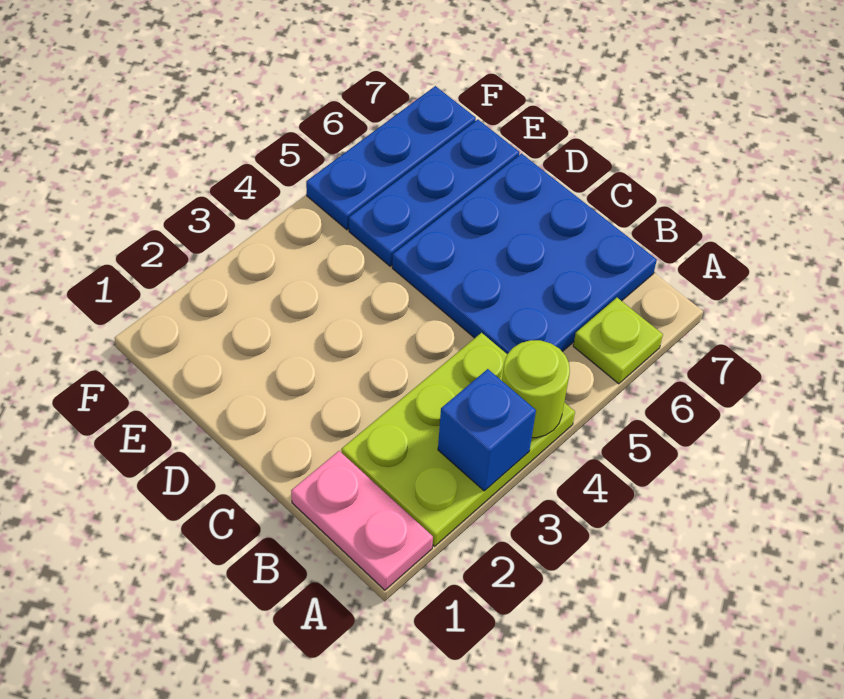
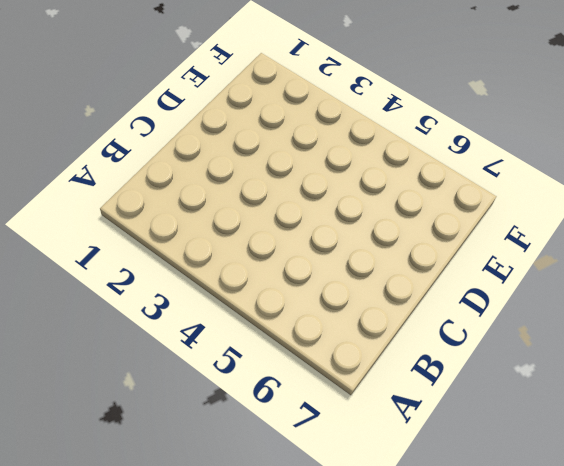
none -> pink plate A1:B1 level 1
none -> lime plate A2:B4 level 1

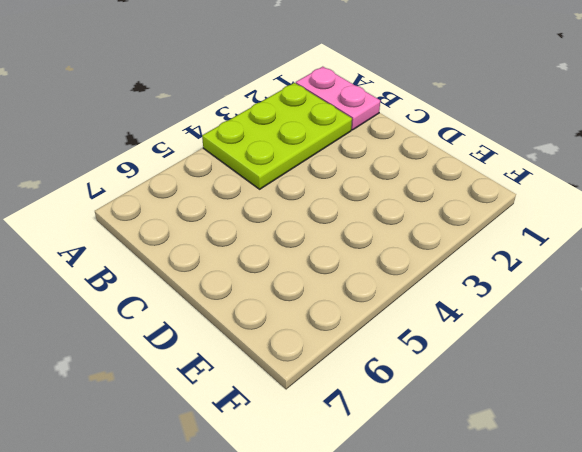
none -> lime plate A6 level 1
none -> blue plate B5:D7 level 1

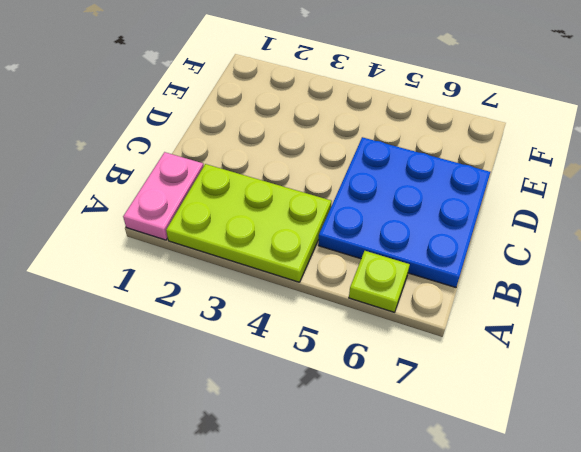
none -> blue plate E5:E7 level 1
none -> blue plate F5:F7 level 1

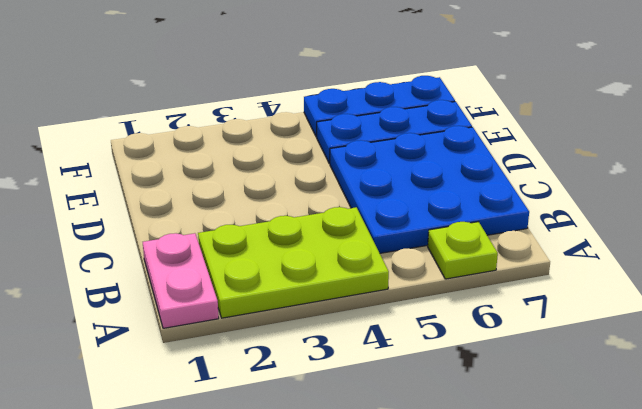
none -> blue brick A3 level 2
none -> lime round brick A4 level 2

